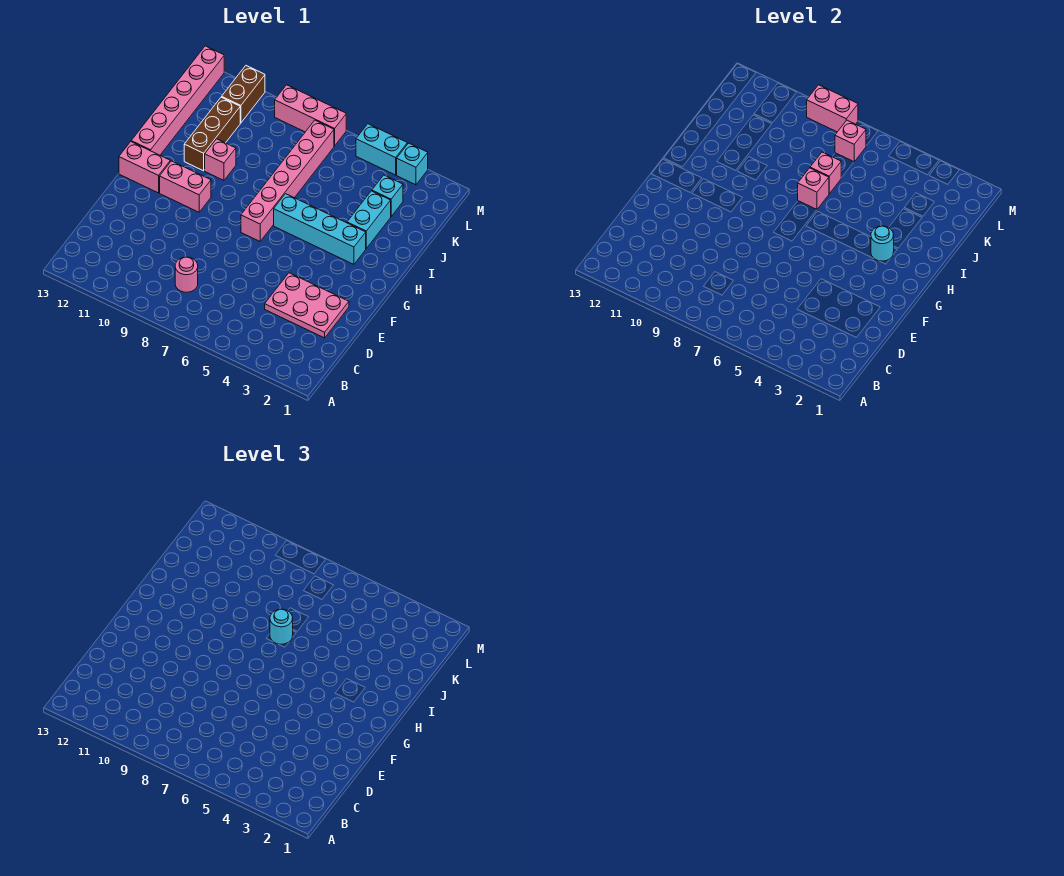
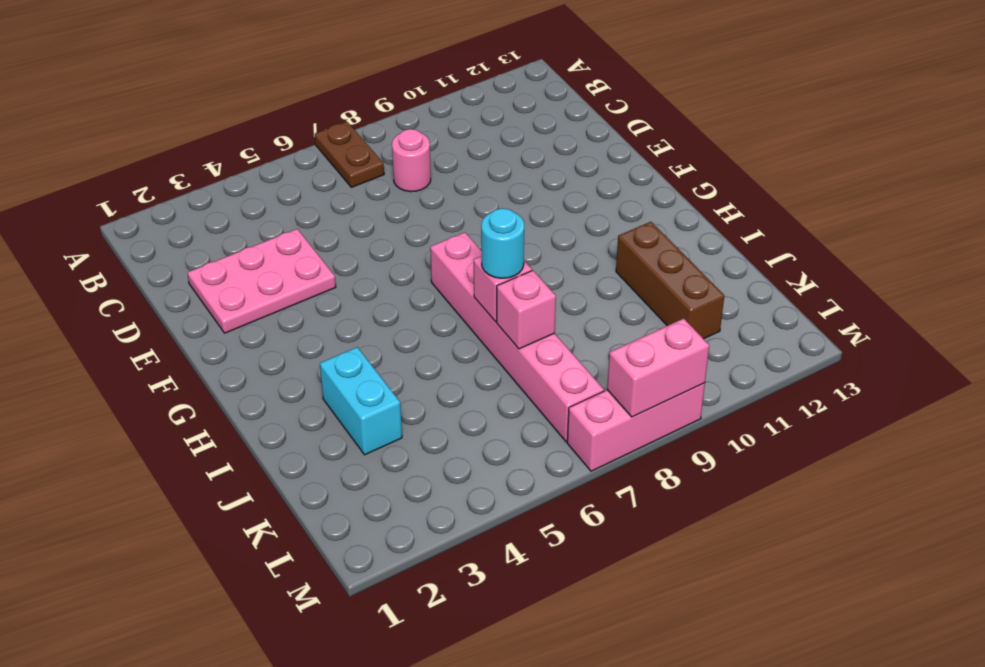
brown plate A7:B7 level 1 -> none
none -> pink brick G10:G11 level 1
none -> pink brick G12:G13 level 1
none -> cyan brick H3:H6 level 1

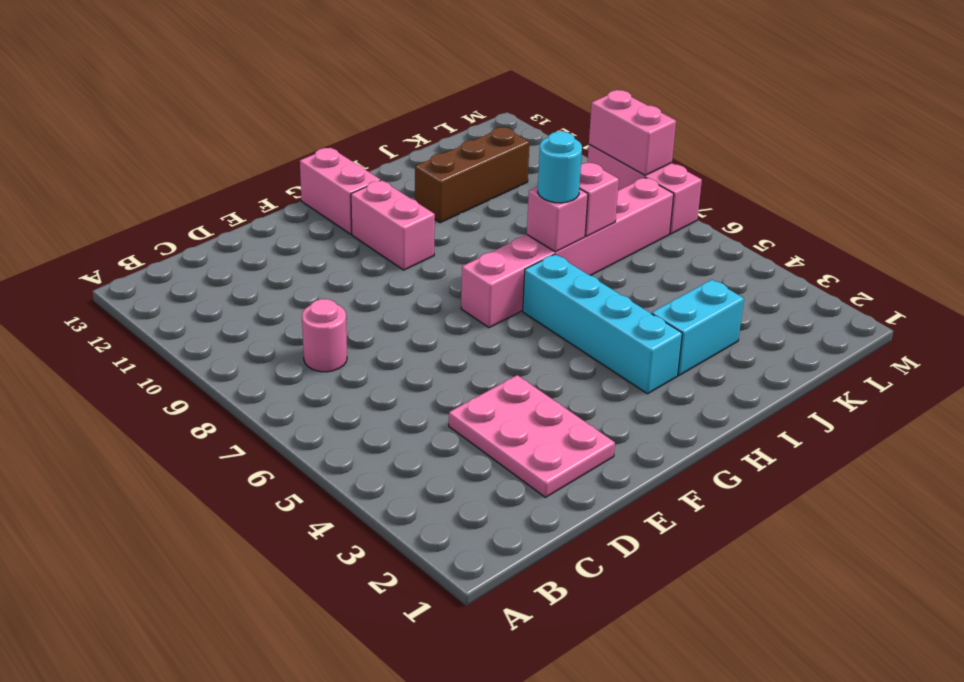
none -> pink brick H13:M13 level 1
none -> pink brick I10 level 1
none -> cyan brick K3 level 1

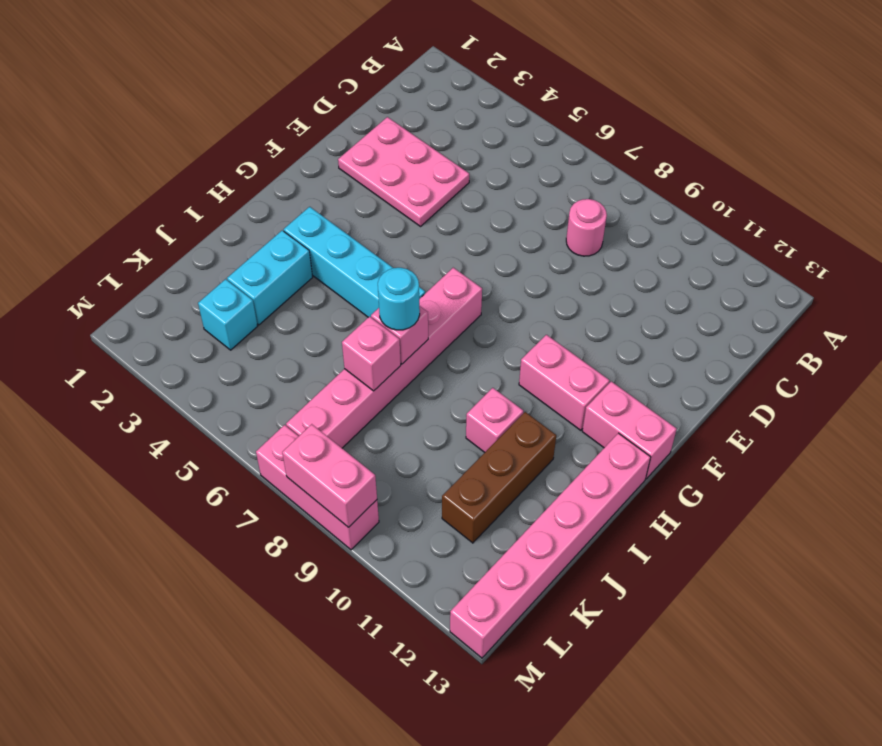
none -> brown brick L11:M11 level 1
none -> cyan brick M3 level 1
none -> cyan brick M4:M5 level 1

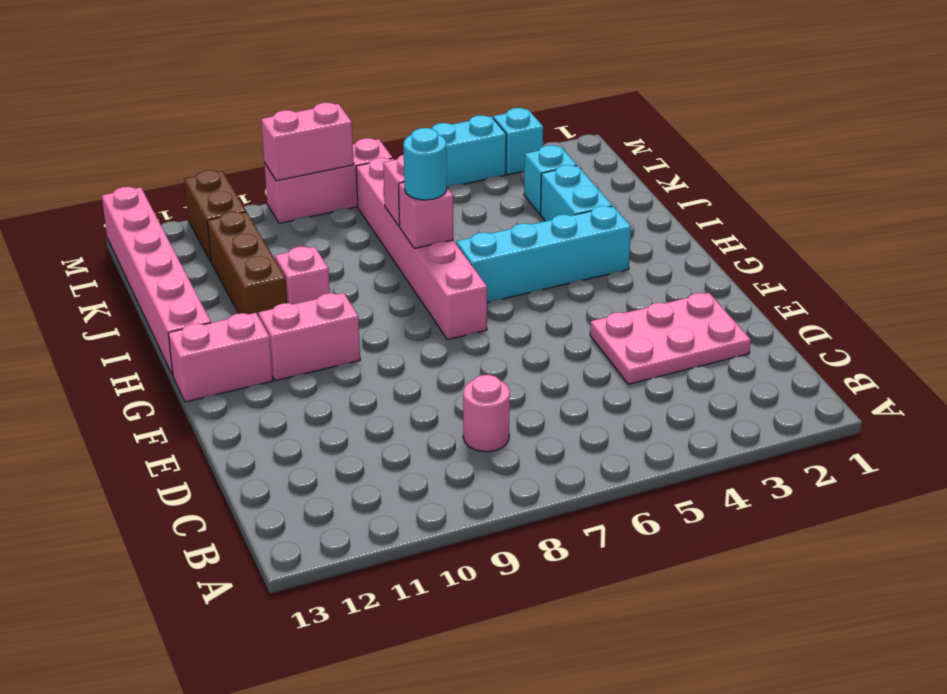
none -> cyan round brick H3 level 2
none -> pink brick L7 level 2

